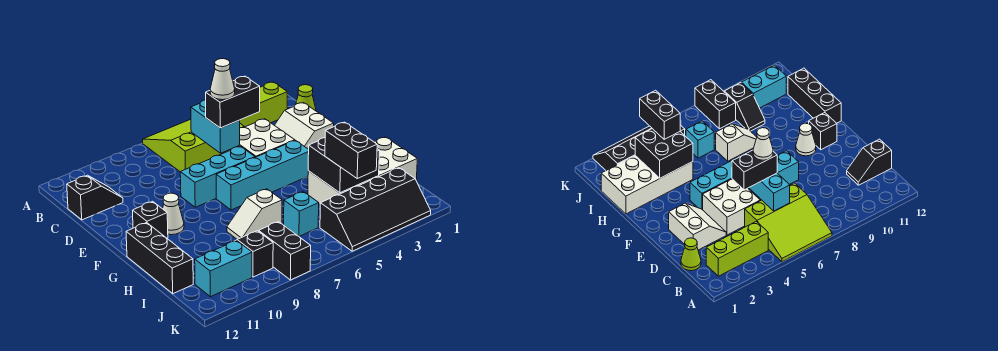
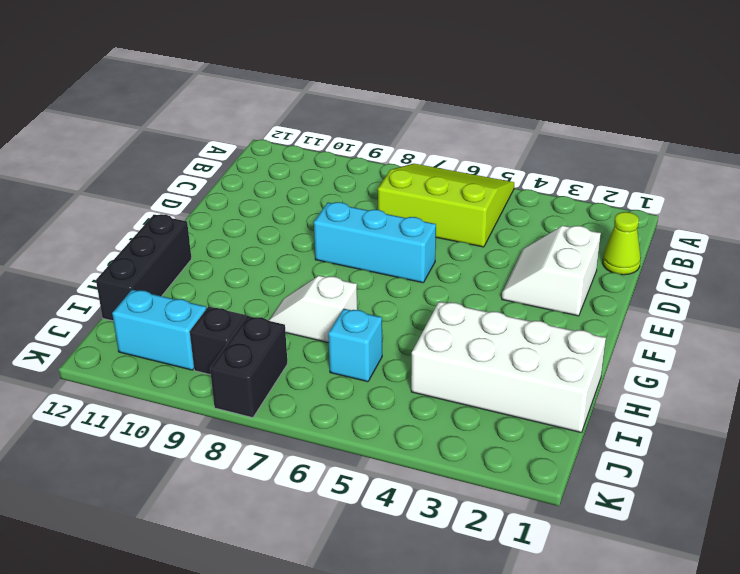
none -> lime brick B2:B4 level 1
none -> black slope C11:C12 level 1 top 12
none -> white brick D4:E5 level 1

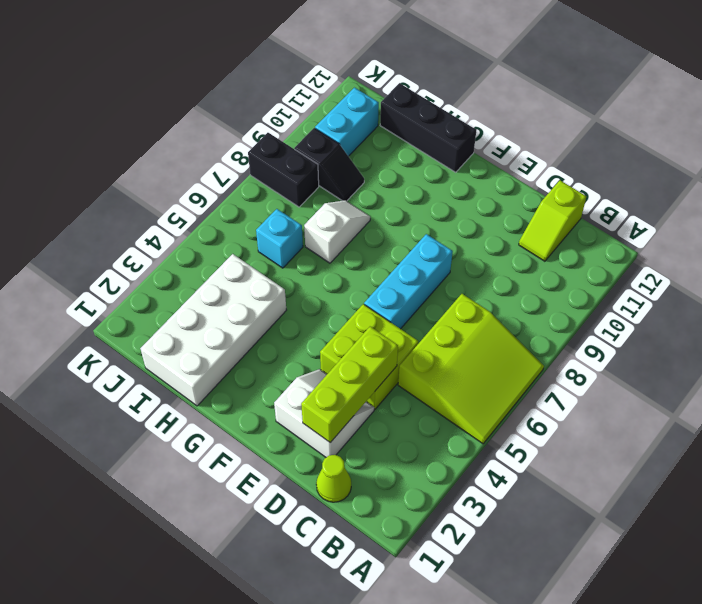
lime slope C11:C12 level 1 top 12 -> black slope C11:C12 level 1 top 12
lime brick D2:D4 level 2 -> lime brick B2:B4 level 1
lime brick D4:E5 level 1 -> white brick D4:E5 level 1
none -> cyan brick F4:F7 level 1
none -> white cone F10 level 1
none -> black brick F11 level 1

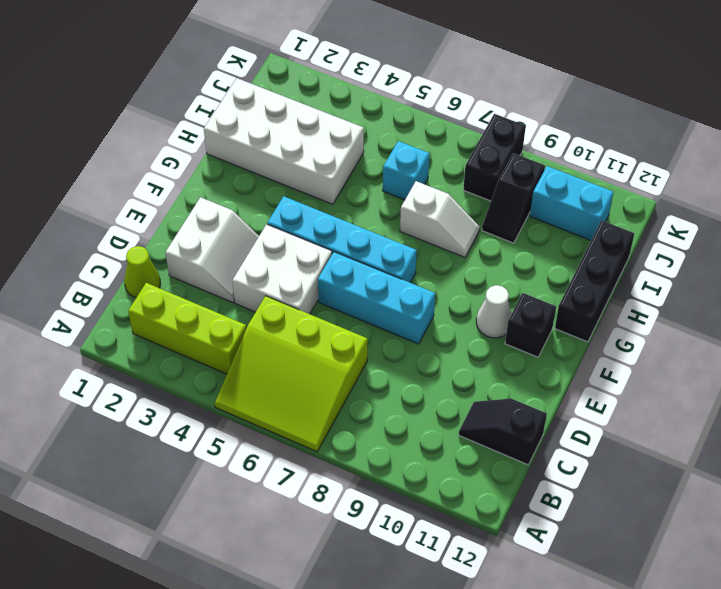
none -> black slope J2:K5 level 1 top J
none -> cyan brick C6:D6 level 2
none -> black brick H3:I4 level 2

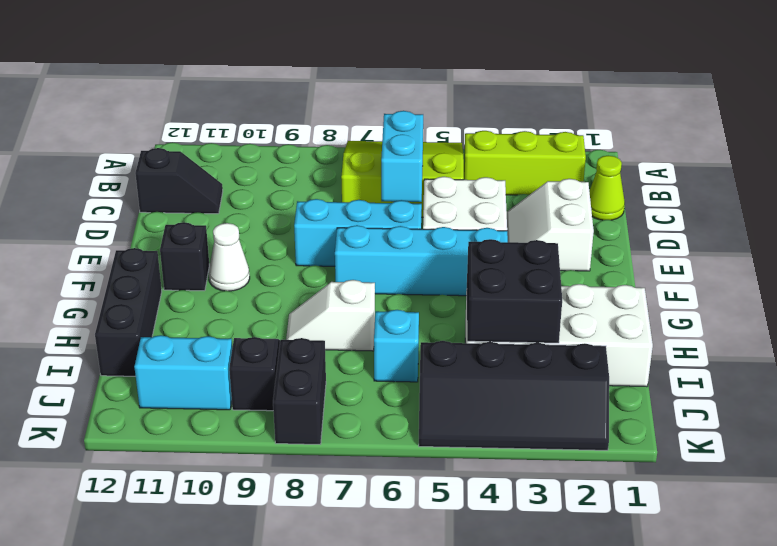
none -> black brick D5:D6 level 3
none -> black brick I4:J4 level 3
none -> white cone D6 level 4

